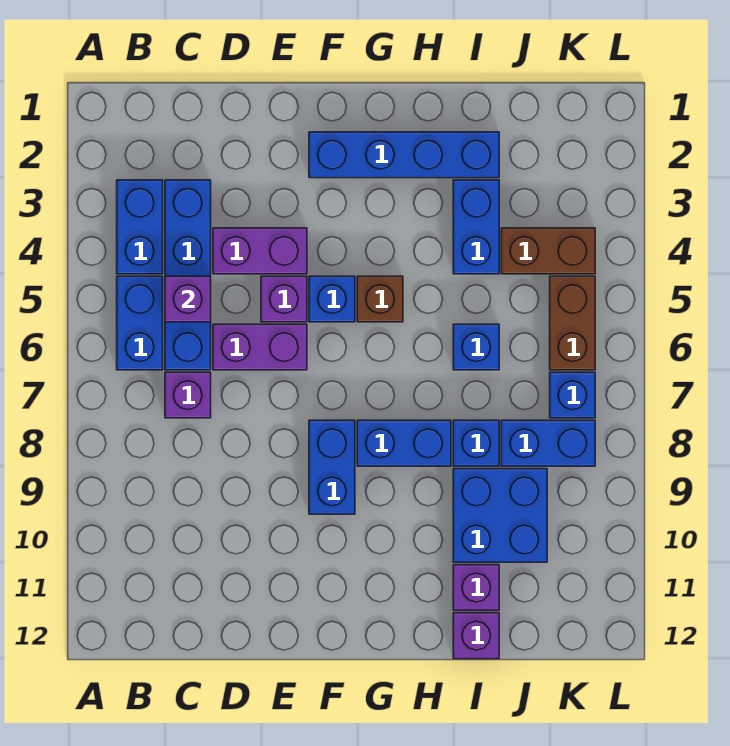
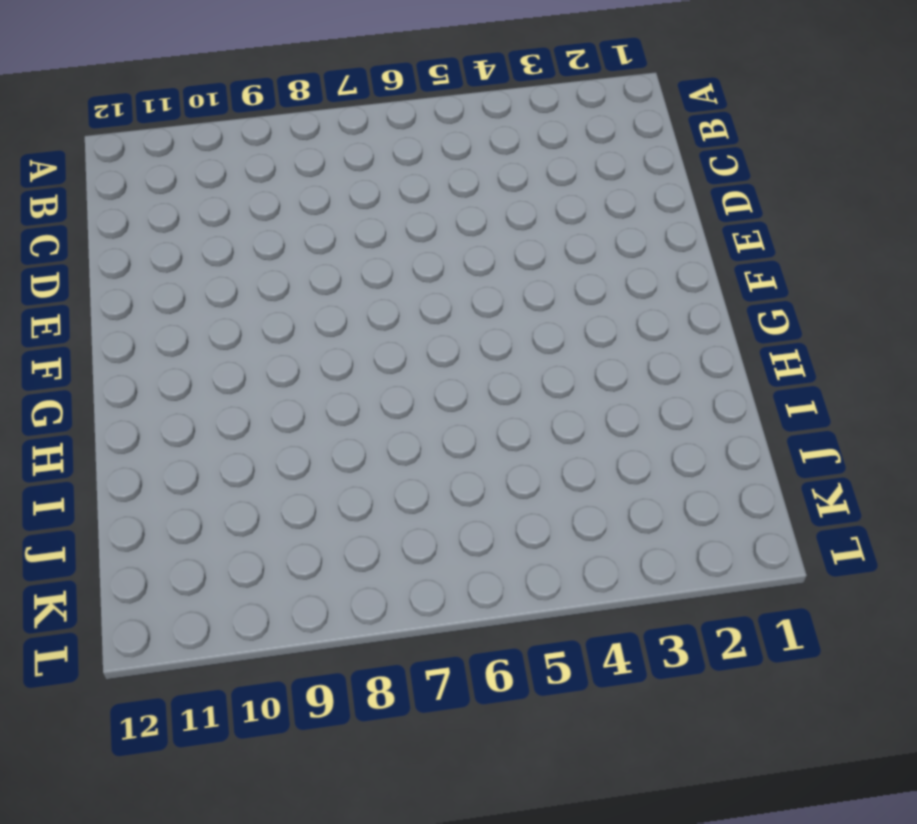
none -> blue brick B3:B4 level 1
none -> blue brick B5:B6 level 1
none -> blue brick C3:C6 level 1

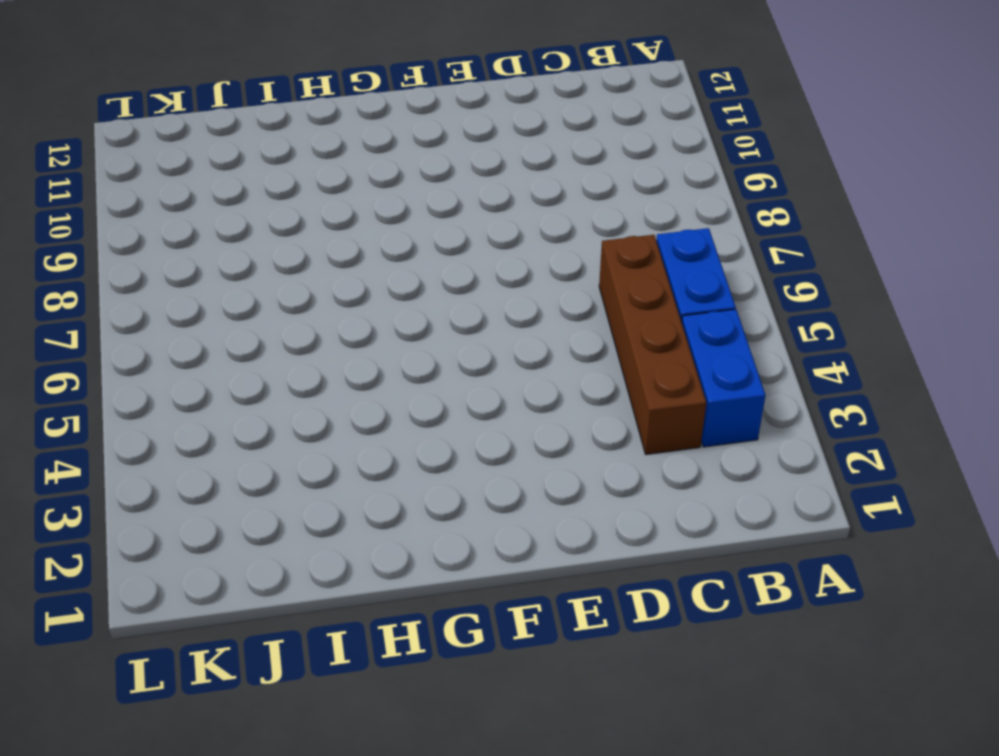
brown brick C3:C6 level 1 -> blue brick C3:C6 level 1
none -> purple brick C7 level 1
none -> purple brick D4:E4 level 1
none -> purple brick D6:E6 level 1

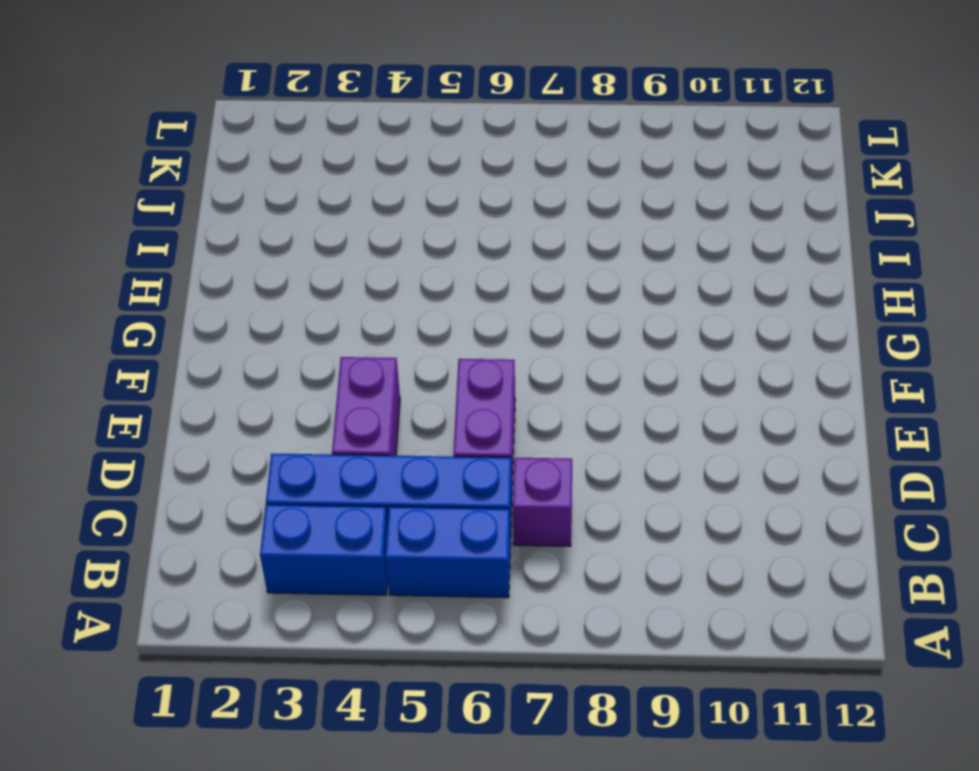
none -> purple brick E5 level 1
none -> blue brick F2:I2 level 1
none -> blue brick F5 level 1

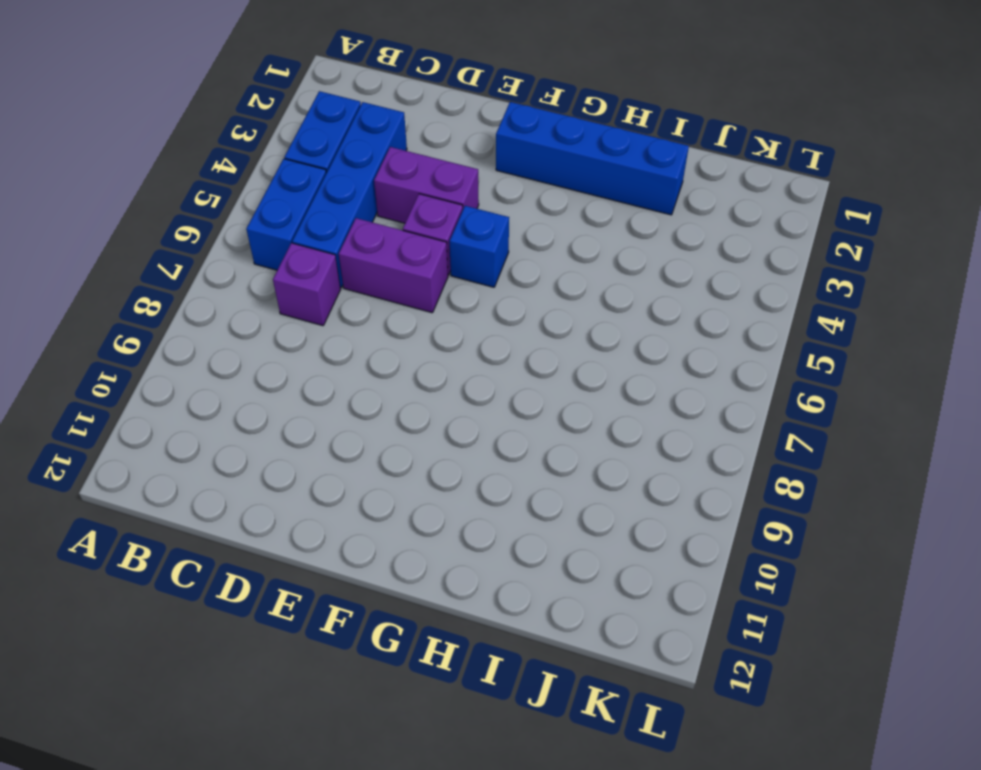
none -> blue brick F8:F9 level 1
none -> brown brick G5 level 1
none -> blue brick G8:H8 level 1

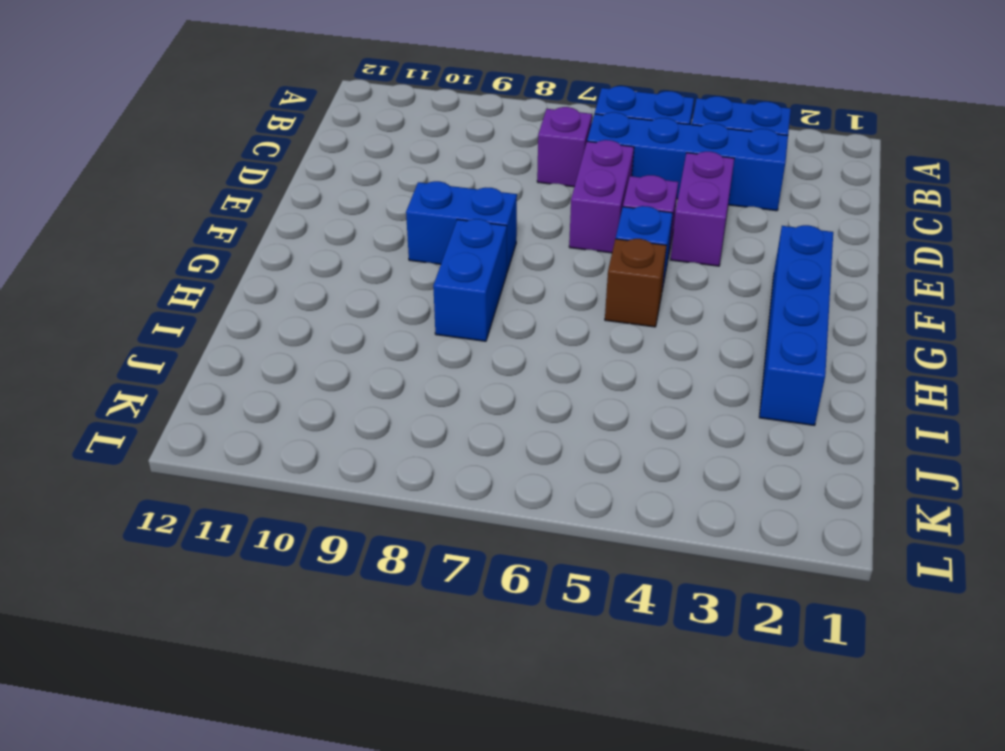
none -> blue brick I3:I4 level 1
none -> blue brick I6 level 1
none -> blue brick I8 level 1

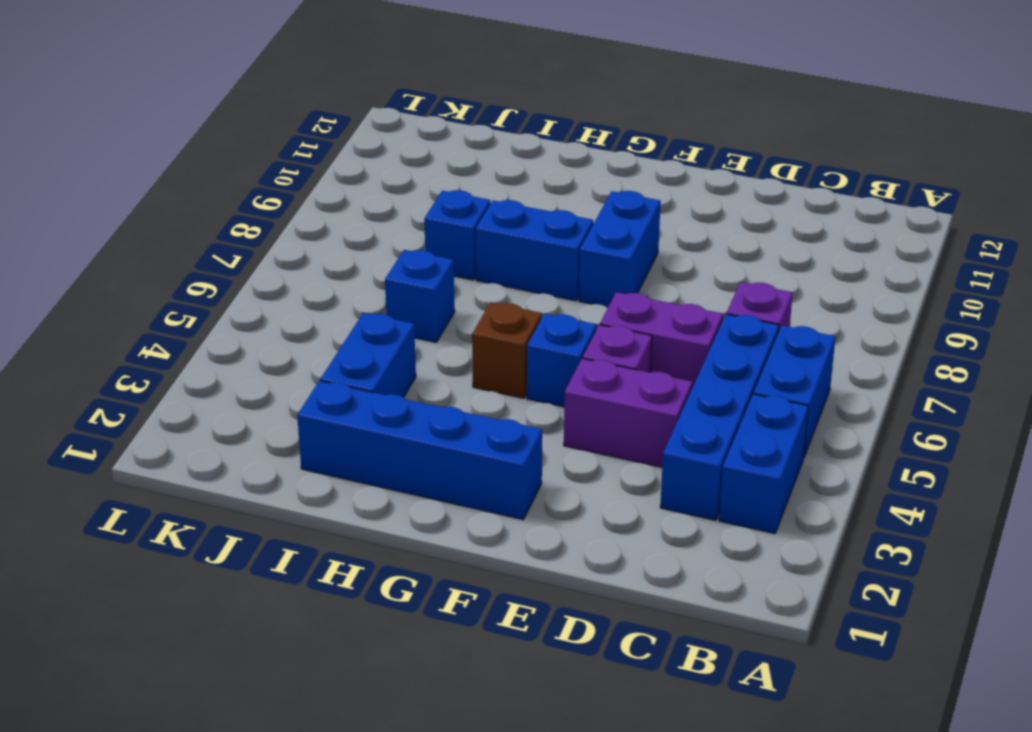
none -> blue brick I9:J10 level 1
none -> purple brick I11 level 1
none -> purple brick I12 level 1

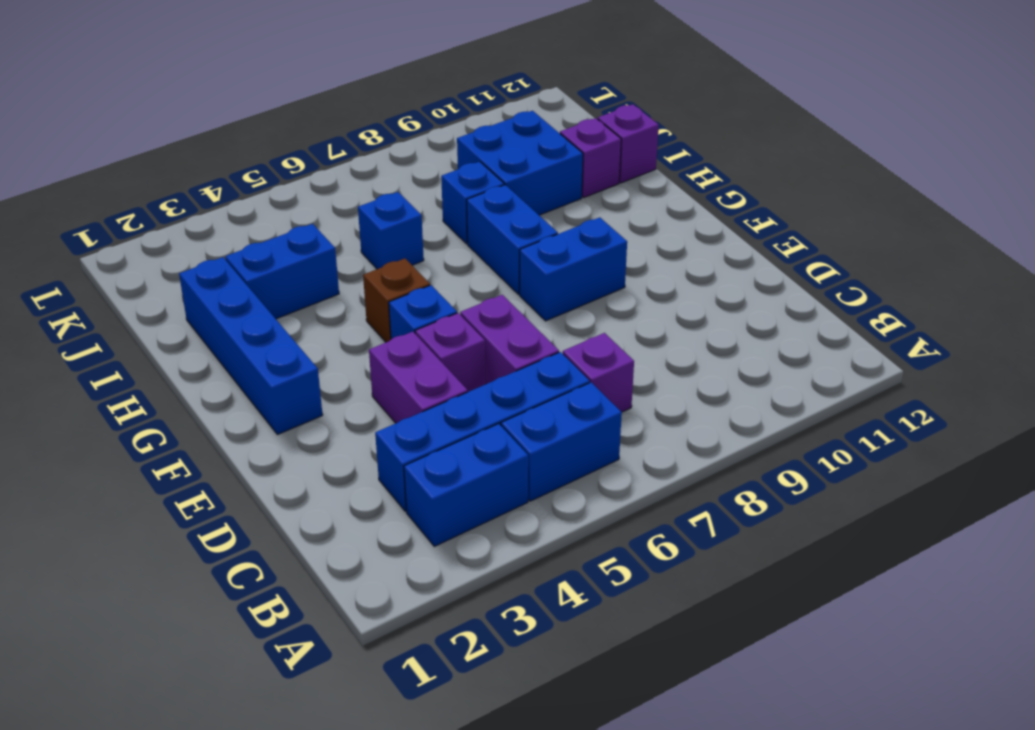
none -> brown brick J4:K4 level 1
none -> blue brick J8:K8 level 1
none -> brown brick K5:K6 level 1

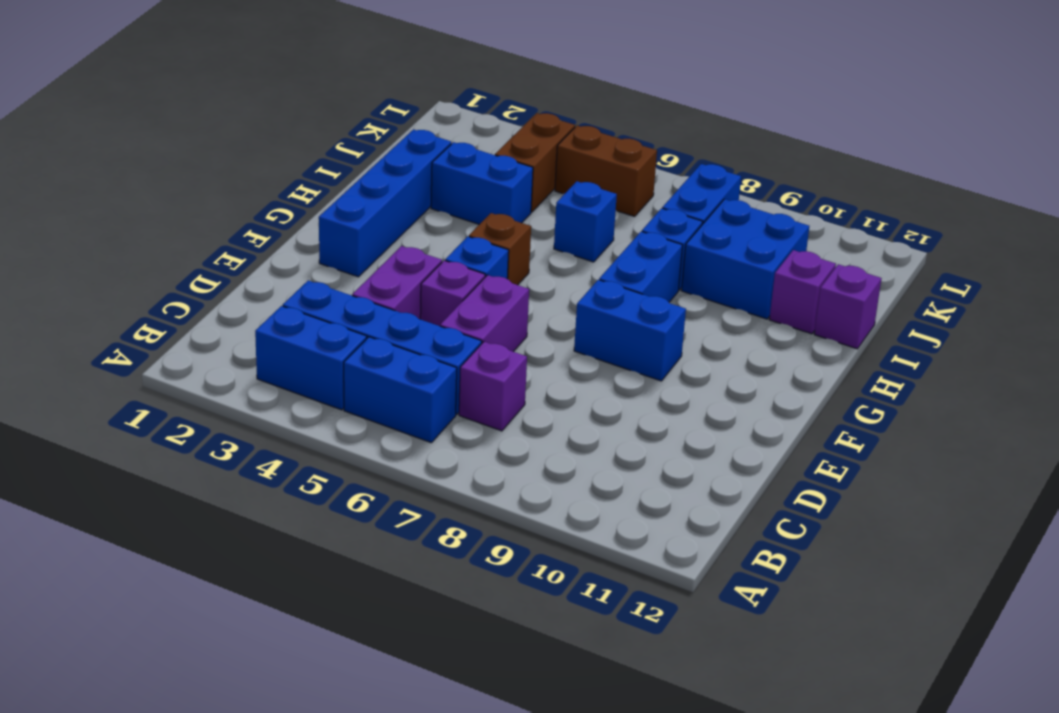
none -> blue brick K7 level 1
none -> purple brick C5 level 2

